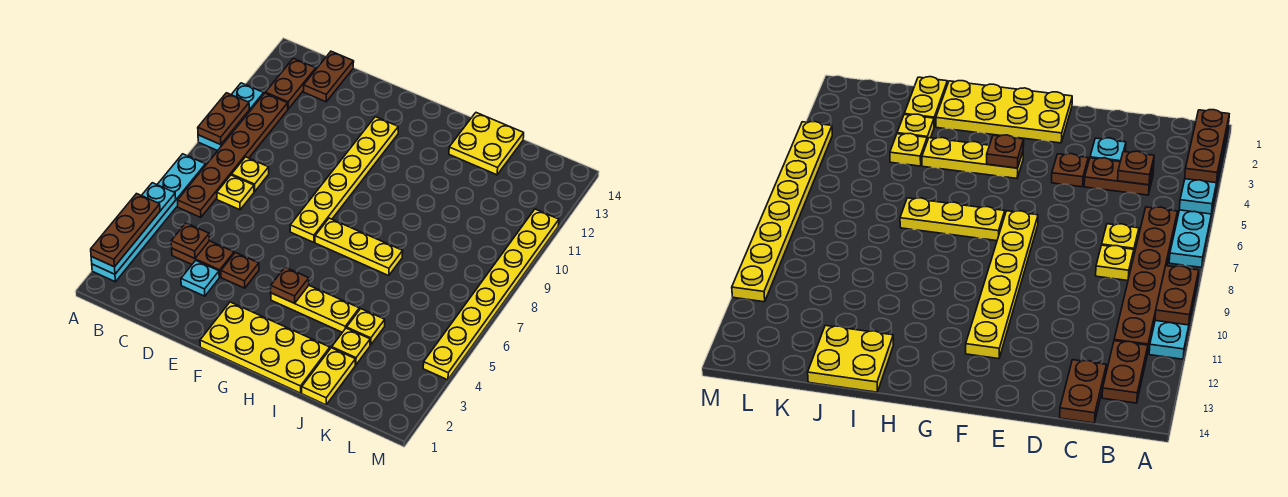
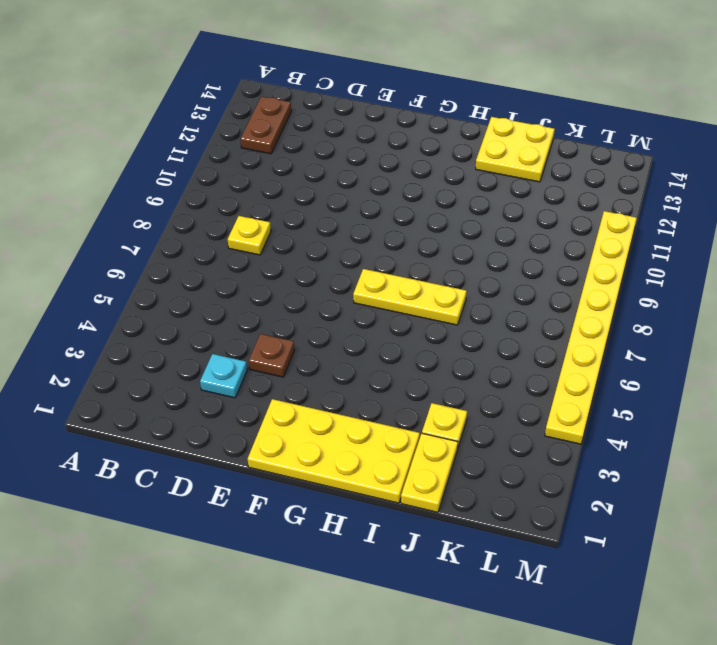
none -> cyan plate A2:A7 level 1
none -> cyan plate A9:A11 level 1
none -> brown plate B6:B11 level 1

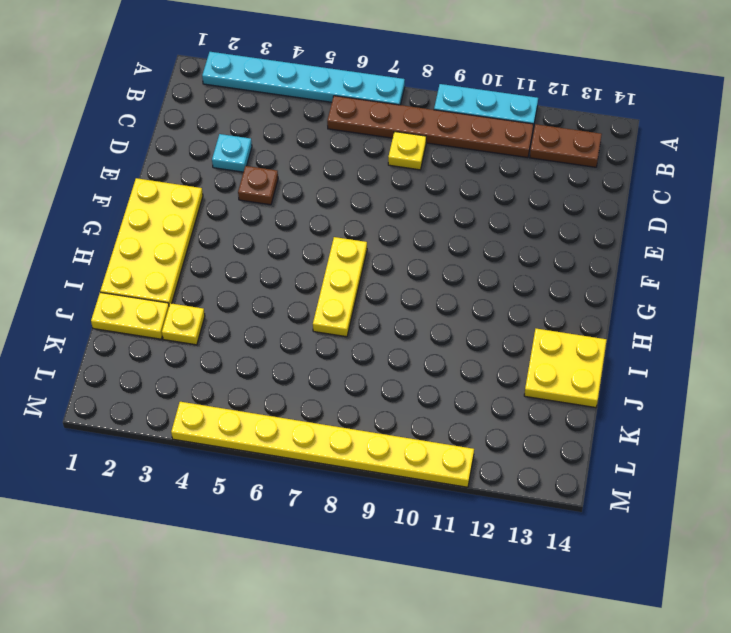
none -> brown plate C4:D4 level 1
none -> yellow plate C7 level 1
none -> brown plate C13:C14 level 1

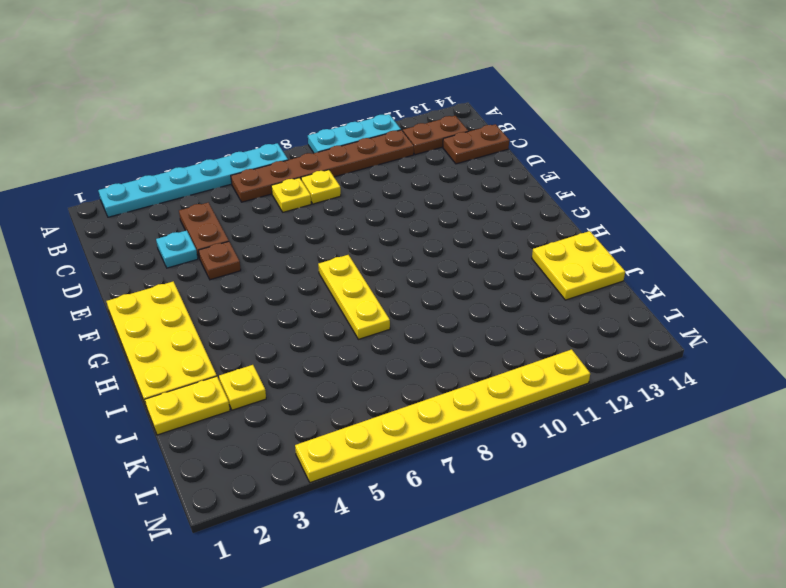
none -> yellow plate F7:F12 level 1
none -> yellow plate G4:I4 level 1
none -> yellow plate J4 level 1

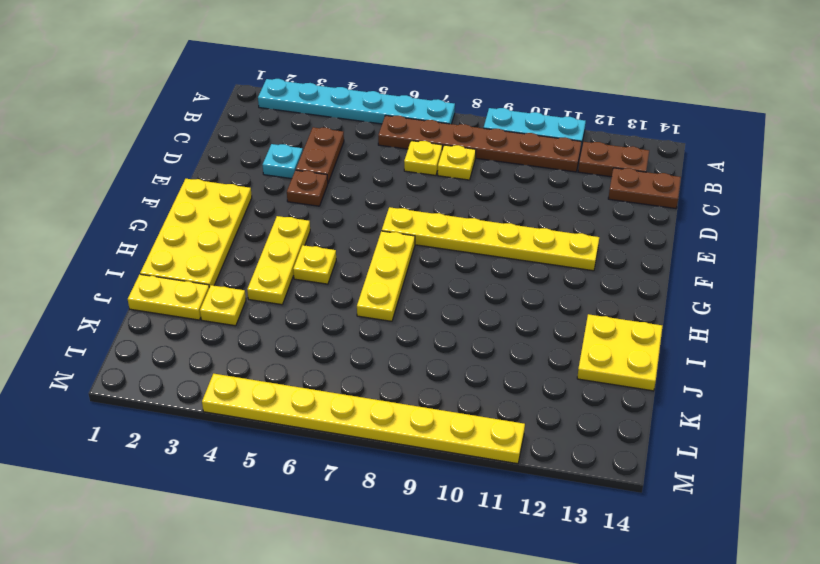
yellow plate H5 level 1 -> yellow plate J4 level 1
none -> cyan plate A2:A5 level 2
none -> brown plate A9:A10 level 2
none -> brown plate C4 level 2

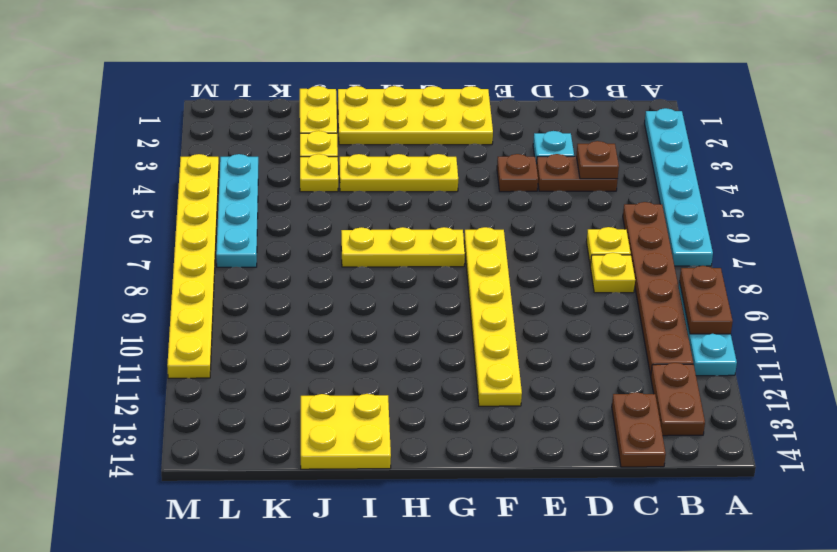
cyan plate L4:L7 level 1 -> cyan plate A2:A5 level 2
none -> brown plate G4 level 2
none -> brown plate A2:A4 level 3

